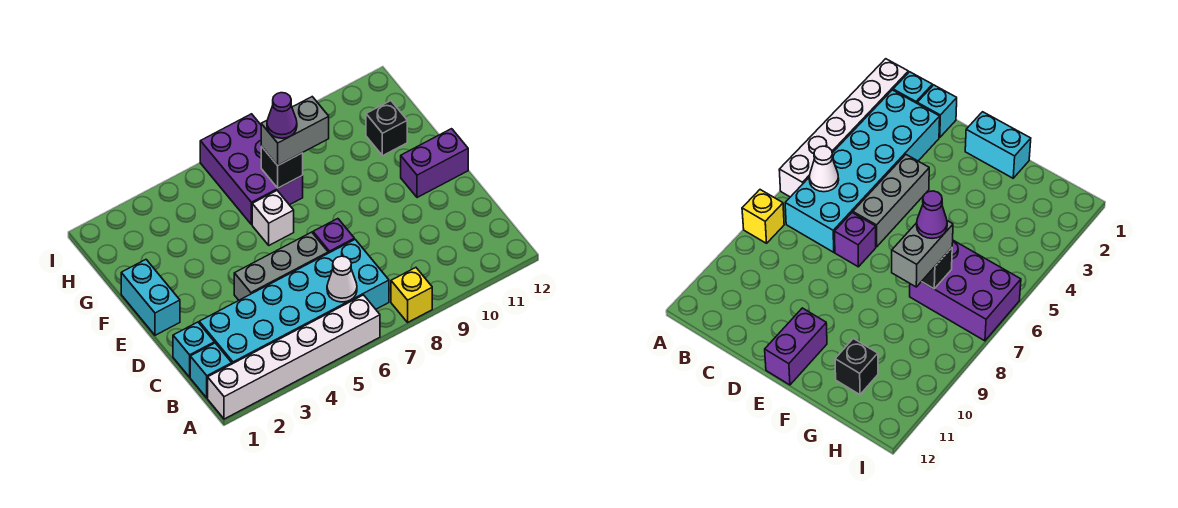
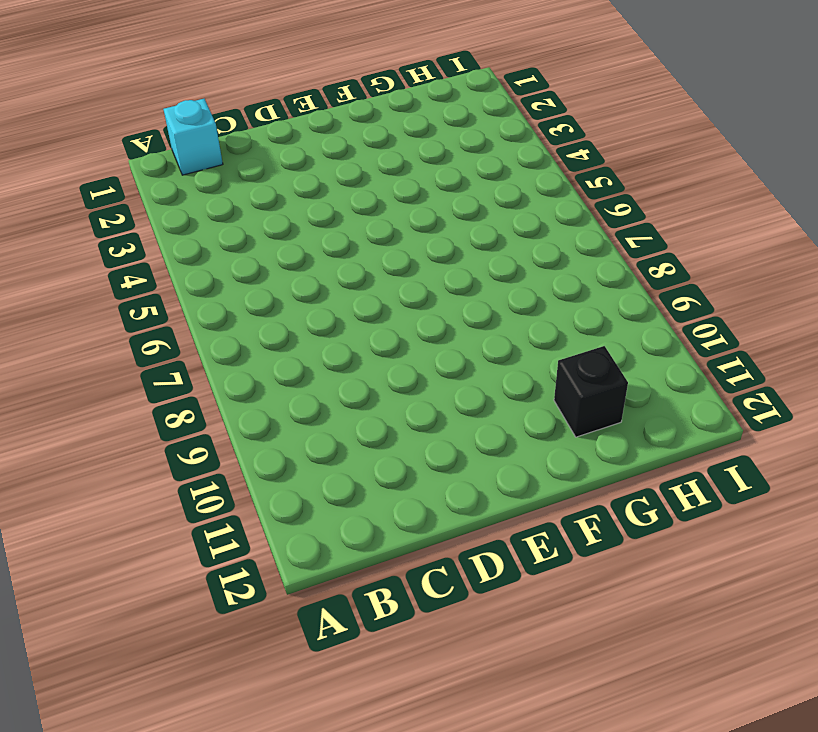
none -> white brick A1:A6 level 1
none -> yellow brick A8 level 1
none -> cyan brick B2:C7 level 1

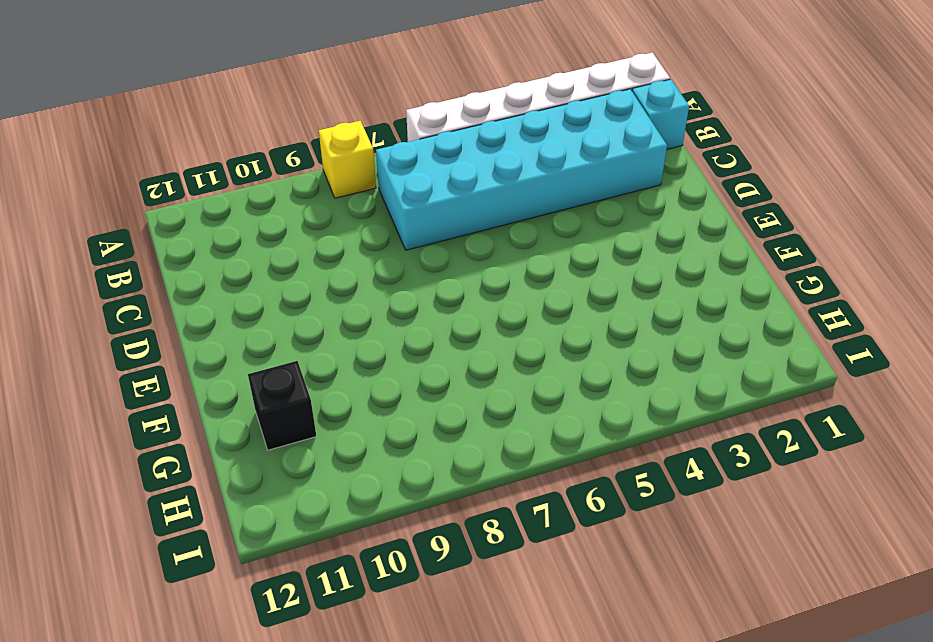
none -> cyan brick C1 level 1
none -> grey brick D4:D6 level 1
none -> purple brick D7 level 1

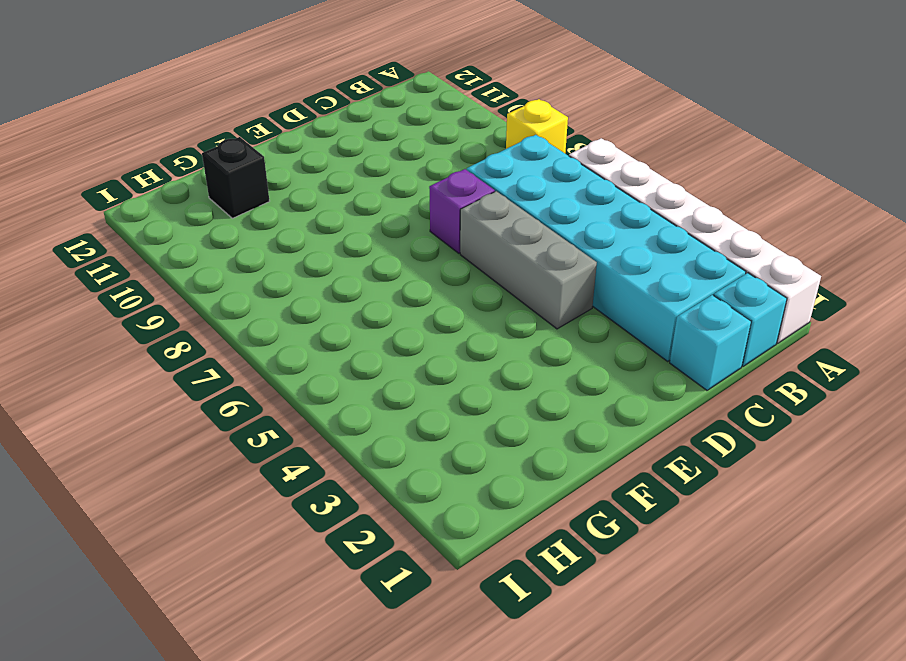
none -> cyan brick E1:F1 level 1
none -> purple brick E11:E12 level 1
none -> white brick F6 level 1

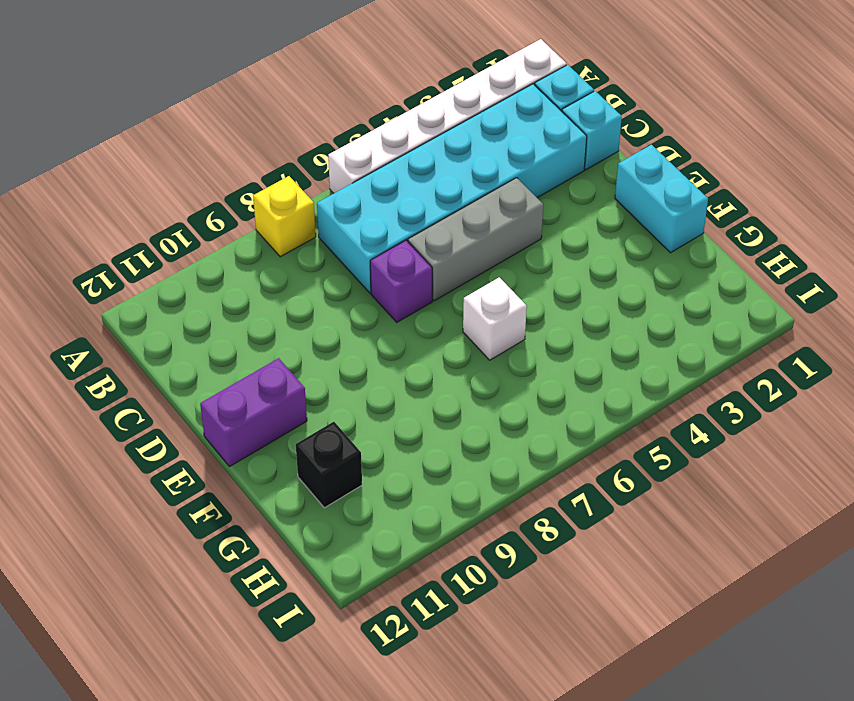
none -> purple brick G6:I7 level 1
none -> white cone B6 level 2
none -> black brick G7 level 2

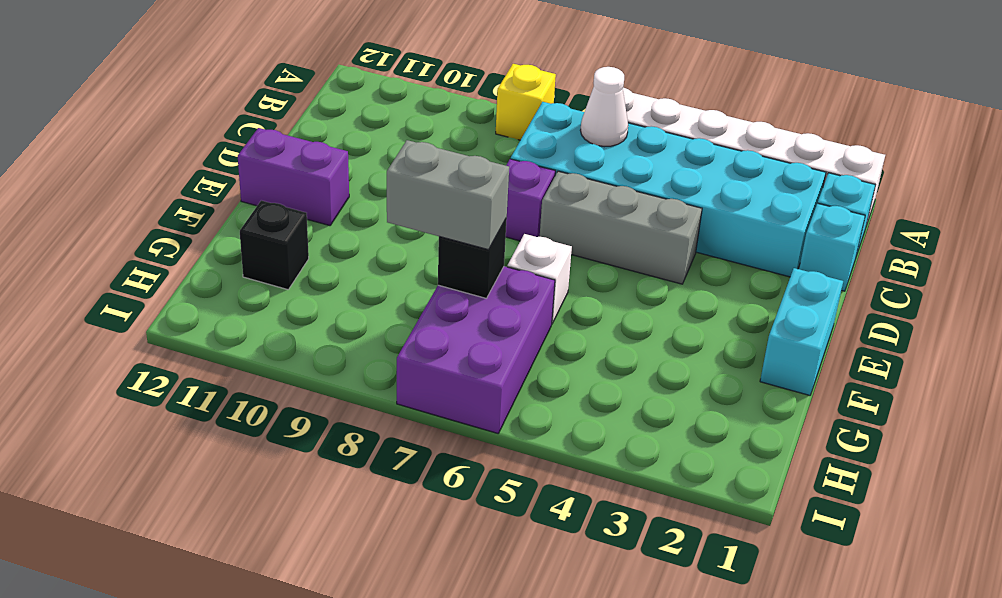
none -> purple cone G7 level 4

